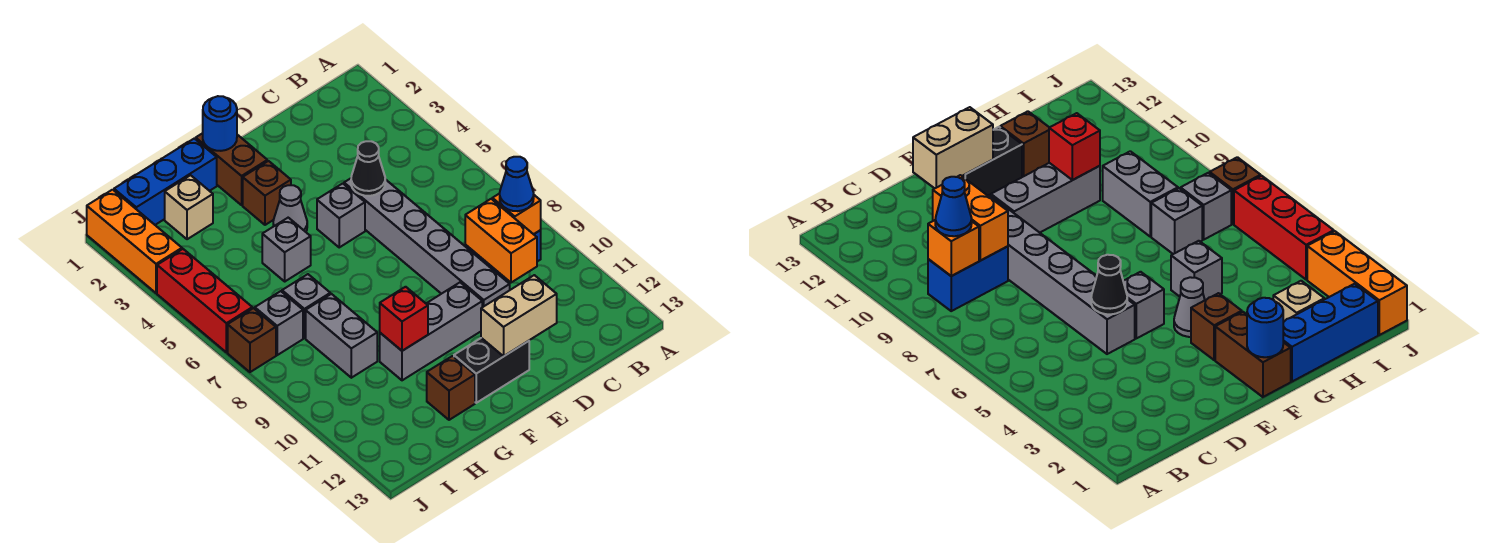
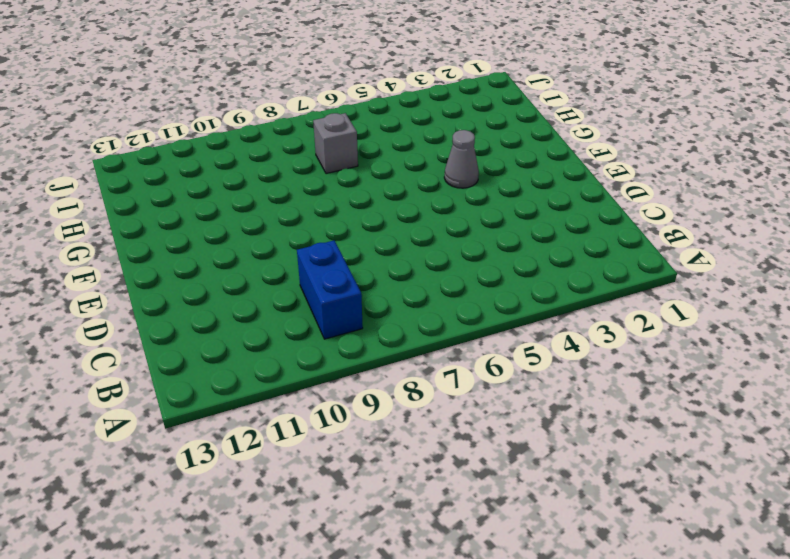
none -> grey brick D5:D10 level 1
none -> grey brick E5 level 1
none -> grey brick E10:G10 level 1

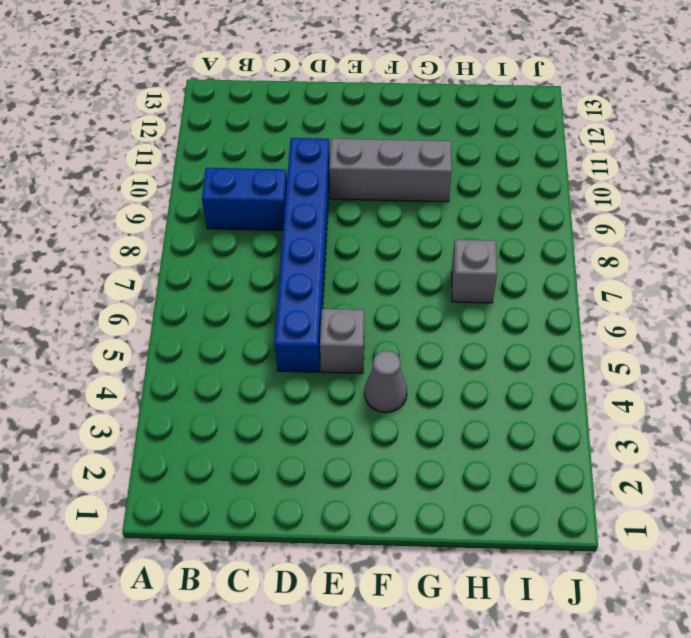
blue brick D5:D10 level 1 -> grey brick D5:D10 level 1
none -> black brick E12:F12 level 1
none -> brown brick F1:F2 level 1
none -> brown brick F3 level 1

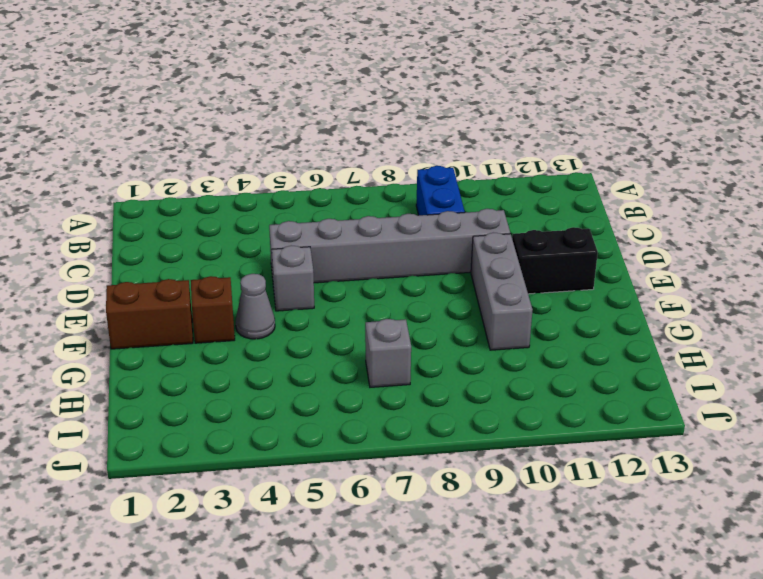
black brick E11:E12 level 1 -> black brick E12:F12 level 1
none -> blue brick G1:I1 level 1
none -> grey brick G5 level 1
none -> brown brick G12 level 1

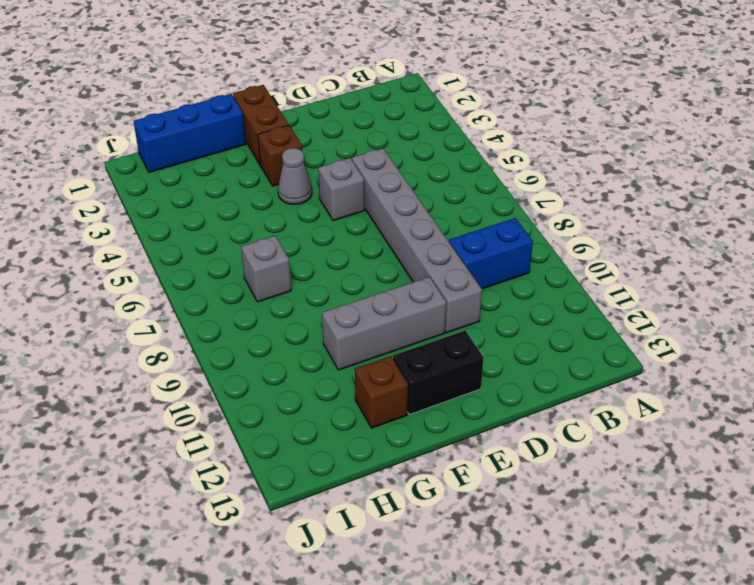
none -> grey brick G5 level 1
none -> tan brick H2 level 1
none -> grey brick H8:H9 level 1

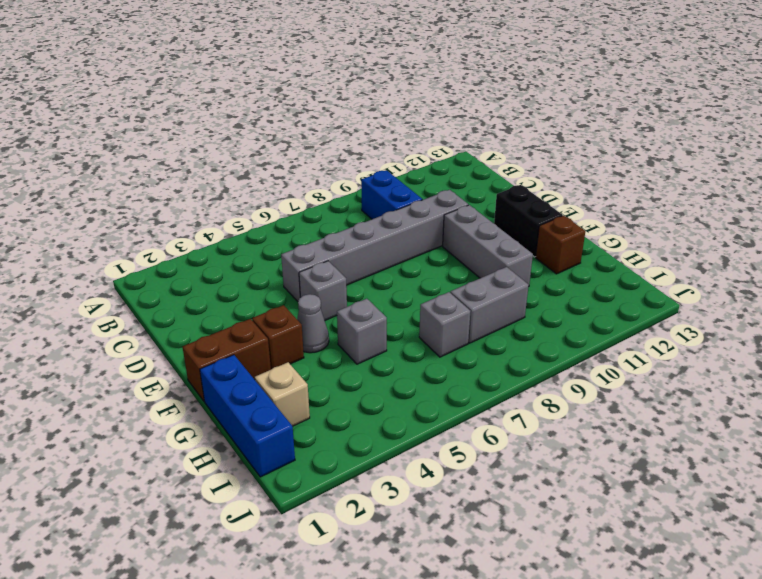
none -> grey brick I7 level 1
none -> orange brick J1:J3 level 1
none -> red brick J4:J6 level 1

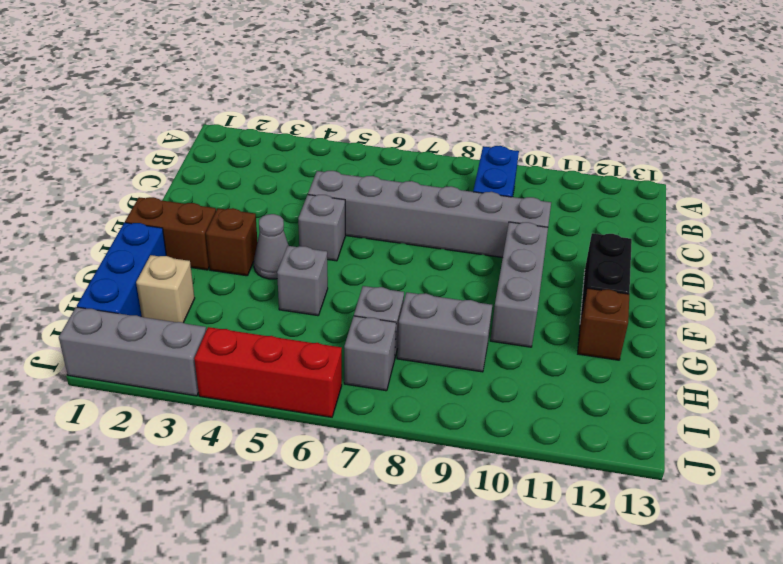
grey brick J1:J3 level 1 -> orange brick J1:J3 level 1
none -> brown brick J7 level 1
none -> orange brick B9 level 2
none -> orange brick C9:C10 level 2

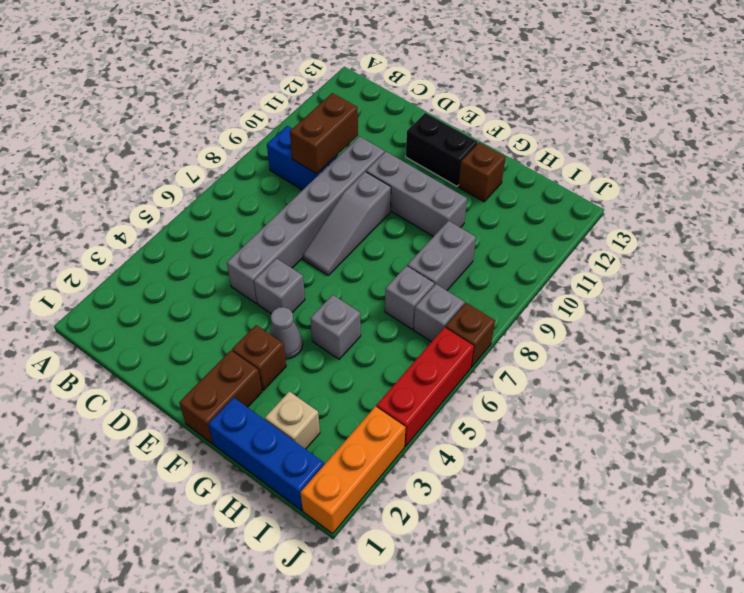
brown brick C9:C10 level 2 -> orange brick C9:C10 level 2
grey slope E7:E9 level 1 top 9 -> none
none -> orange brick B9 level 2
none -> black cone D5 level 2
none -> tan brick D12:E12 level 2

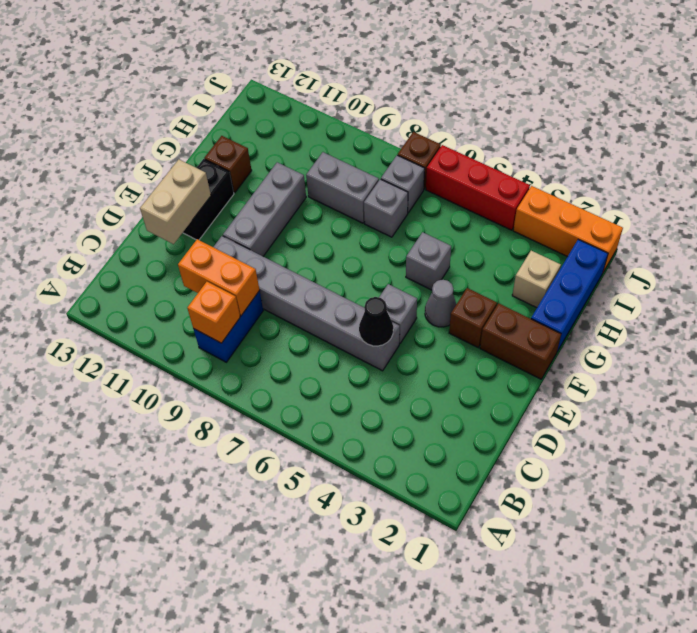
none -> blue round brick F1 level 2
none -> red brick G10 level 2
none -> blue cone B9 level 3

